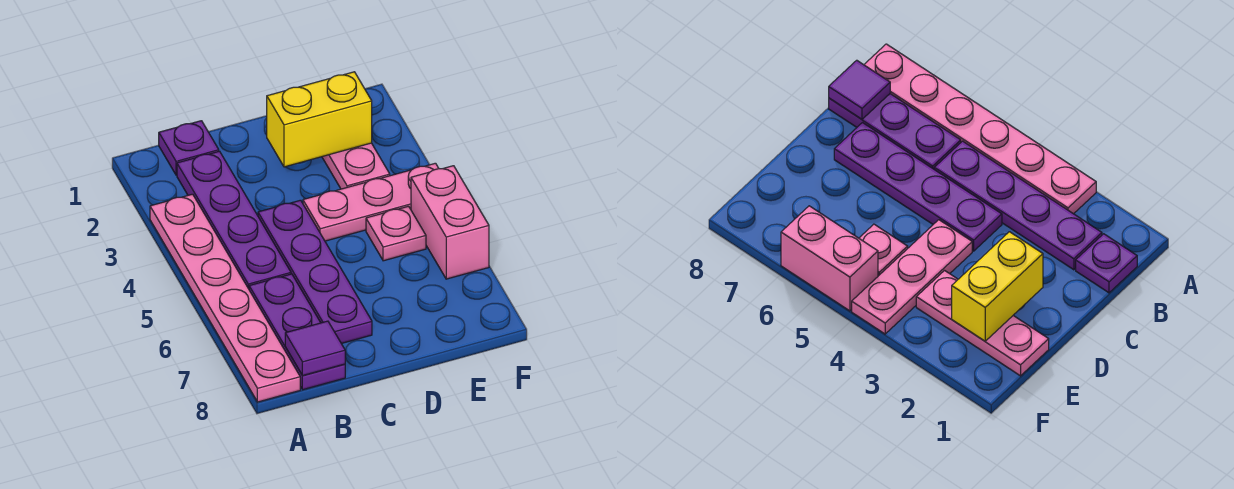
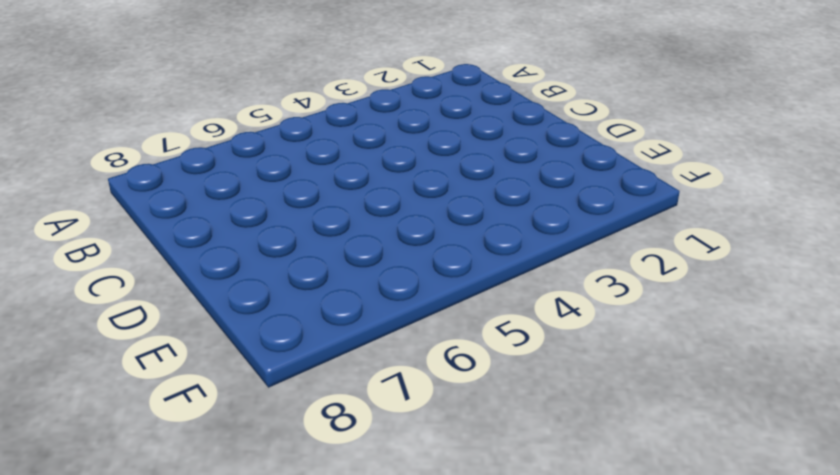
none -> pink plate A3:A8 level 1
none -> purple plate B1 level 1

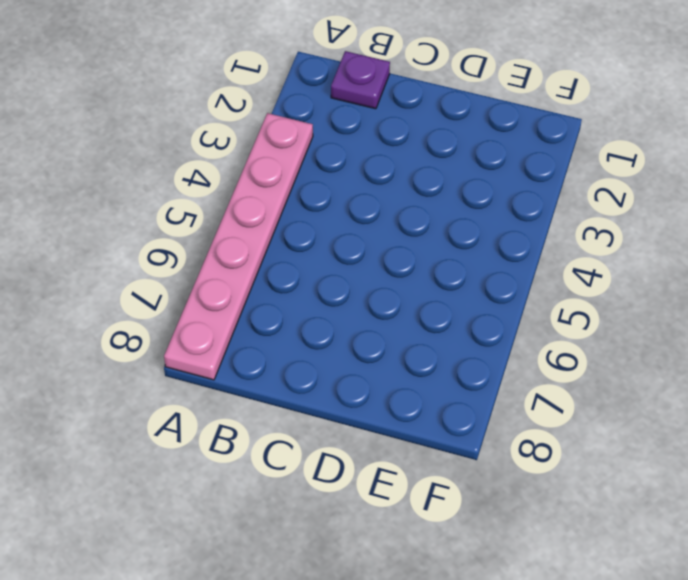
none -> purple plate B2:B5 level 1
none -> purple plate B6:B8 level 1

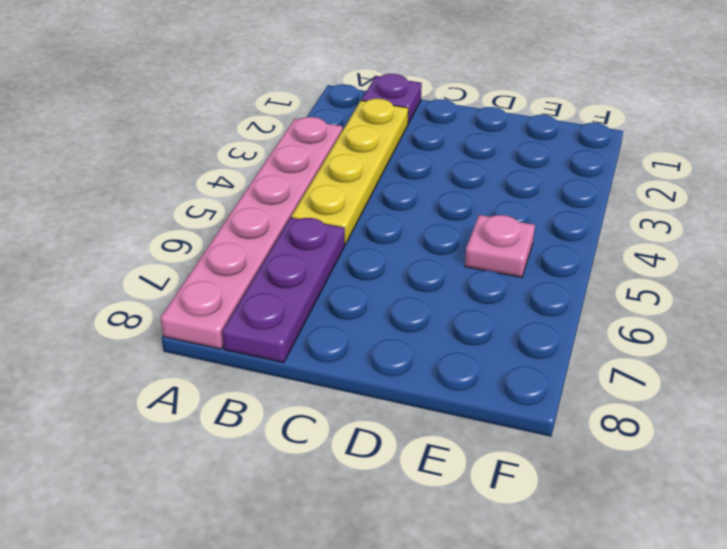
yellow plate B2:B5 level 1 -> purple plate B2:B5 level 1
none -> purple plate C4:C7 level 1
none -> pink plate D4:F4 level 1

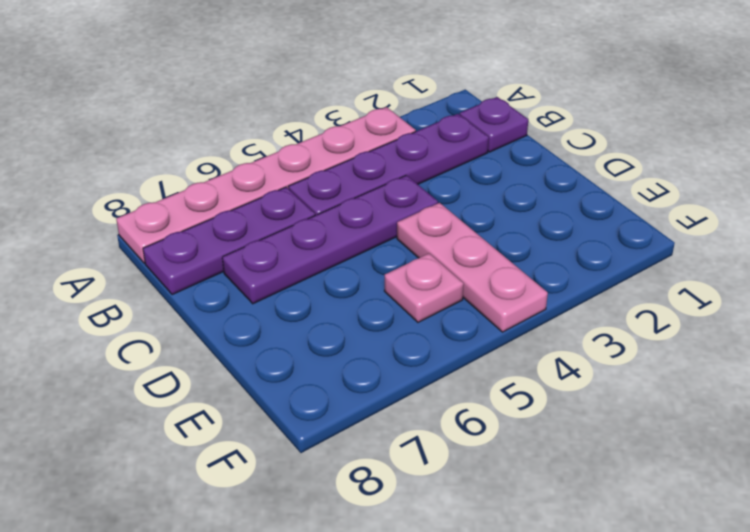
none -> pink plate E1:E3 level 1
none -> pink brick F5:F6 level 1

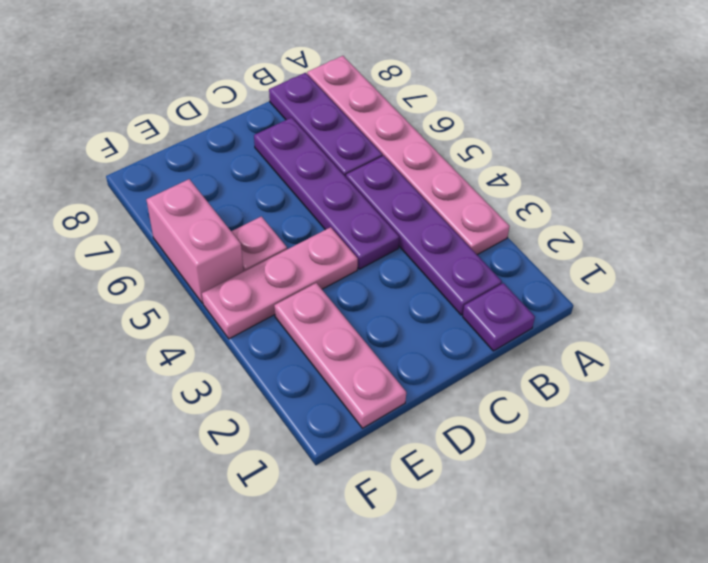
none -> purple tile B8 level 2
none -> yellow brick D2:E2 level 2

